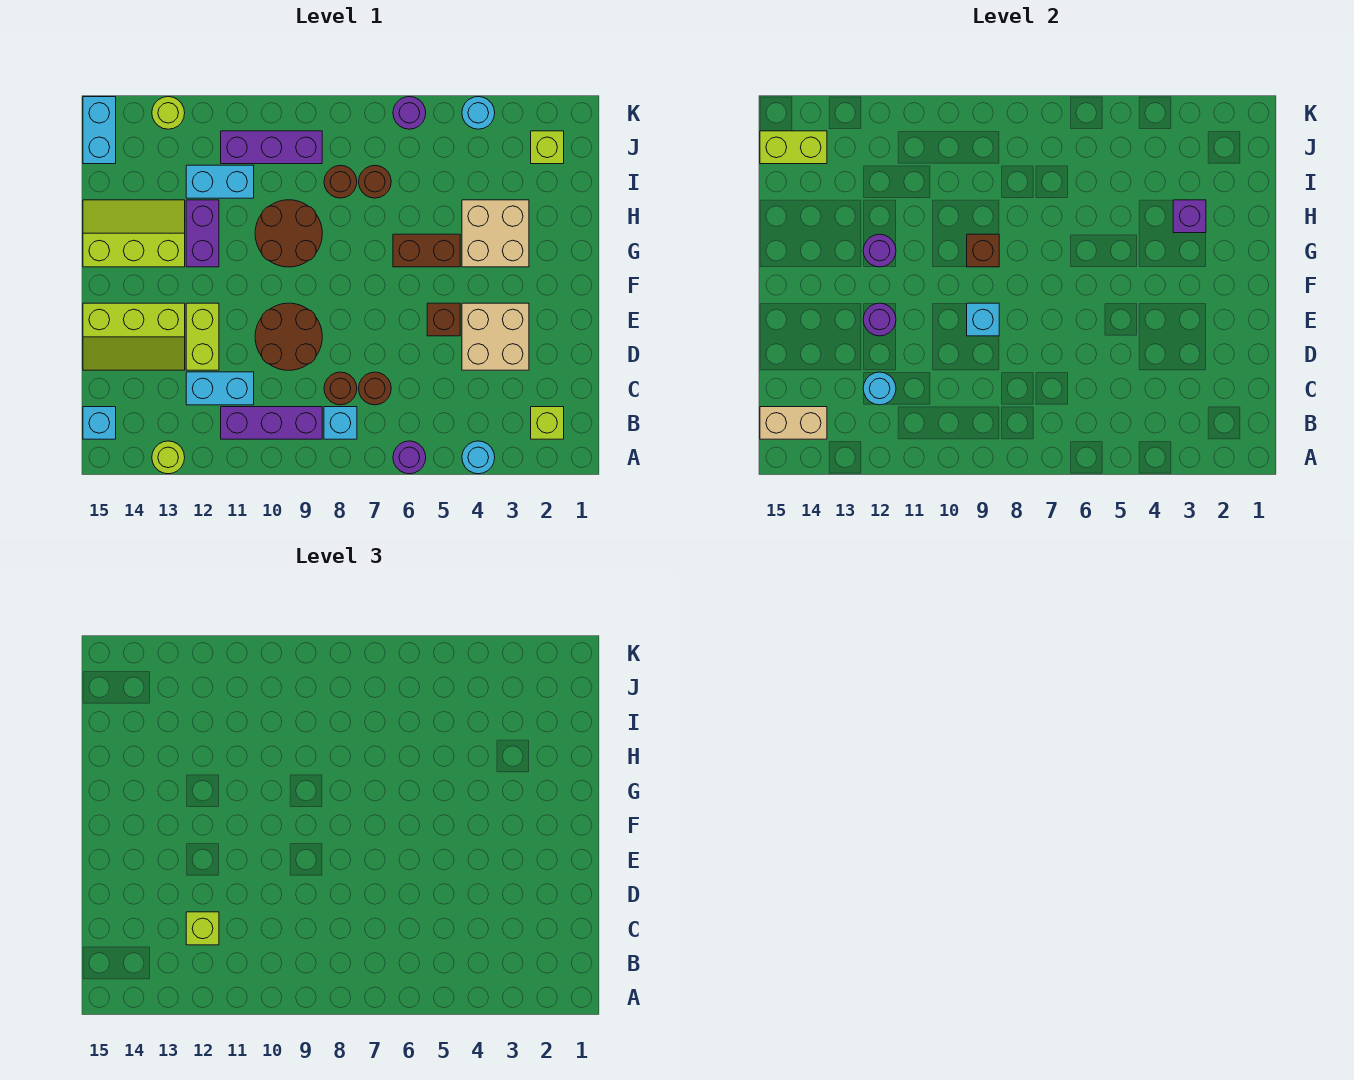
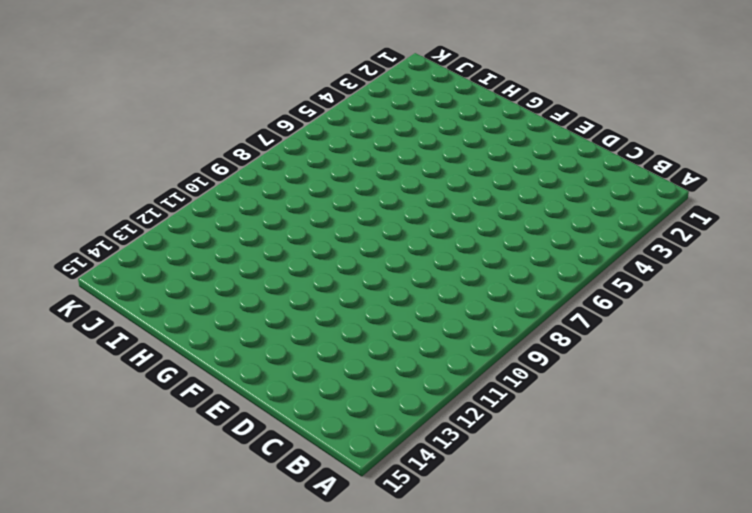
none -> cyan round brick A4 level 1
none -> purple round brick A6 level 1
none -> lime round brick A13 level 1
none -> lime brick B2 level 1

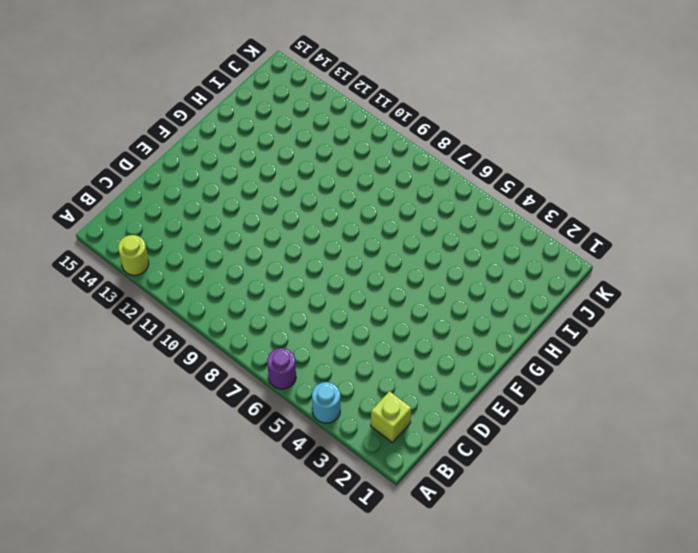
none -> cyan brick B8 level 1
none -> purple brick B9:B11 level 1
none -> cyan brick B15 level 1
none -> brown round brick C7 level 1

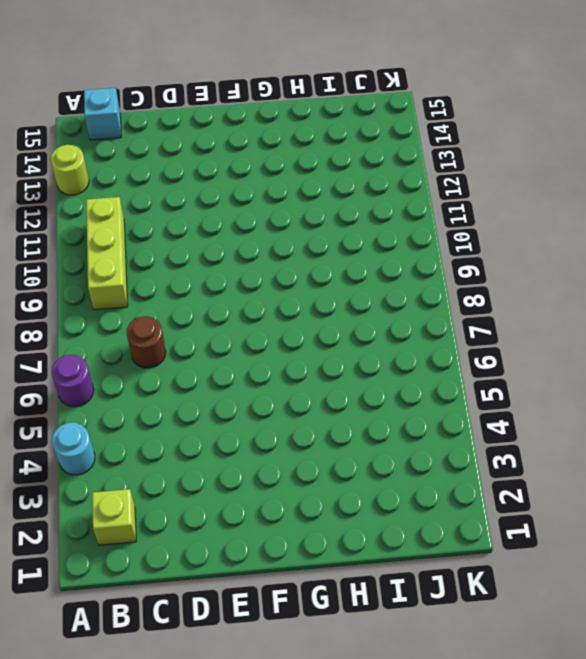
lime brick B9:B11 level 1 -> purple brick B9:B11 level 1
none -> cyan brick B8 level 1
none -> brown round brick C8 level 1
none -> cyan brick C11:C12 level 1
none -> tan brick D3:E4 level 1

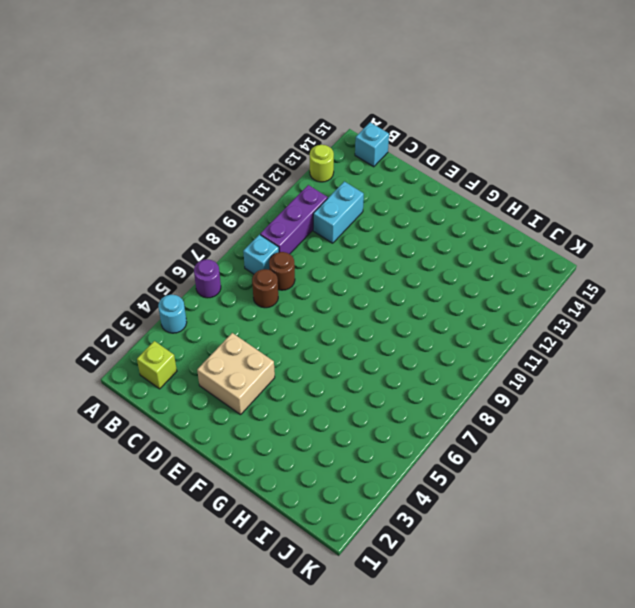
none -> brown round brick D9:E10 level 1
none -> lime brick D12:E12 level 1
none -> lime slope D13:E15 level 1 top E
none -> brown brick E5 level 1

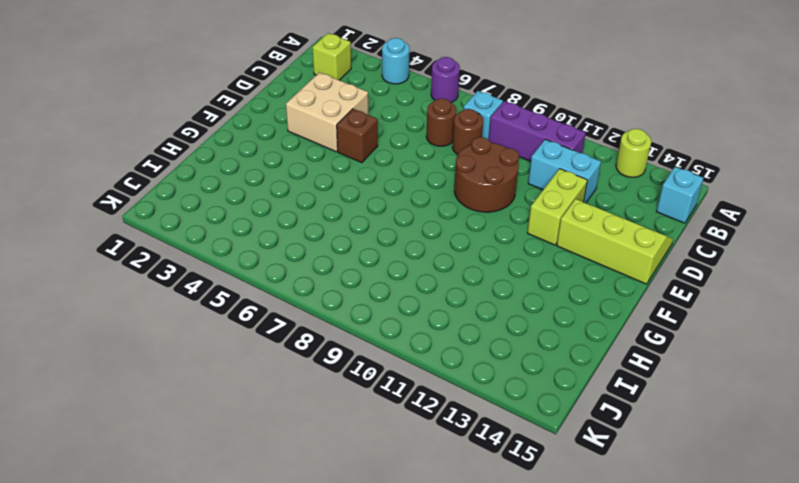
none -> tan brick G3:H4 level 1
none -> brown brick G5:G6 level 1
none -> brown round brick G9:H10 level 1
none -> purple brick G12:H12 level 1

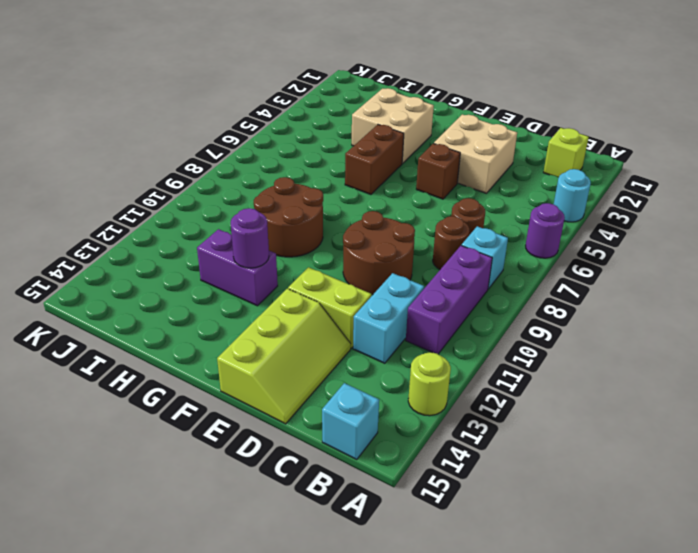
none -> lime slope G13:H15 level 1 top G
none -> brown round brick I7 level 1
none -> brown round brick I8 level 1
none -> cyan brick I11:I12 level 1

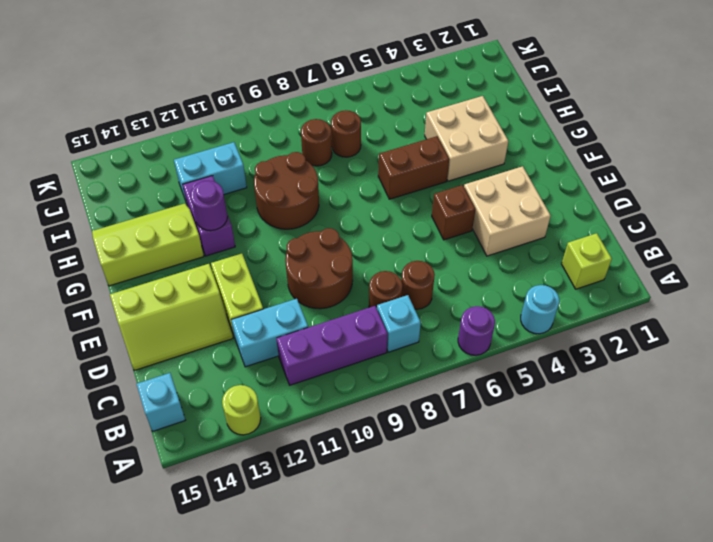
none -> lime brick J2 level 1
none -> purple brick J9:J11 level 1
none -> cyan brick J15:K15 level 1
none -> cyan round brick K4 level 1

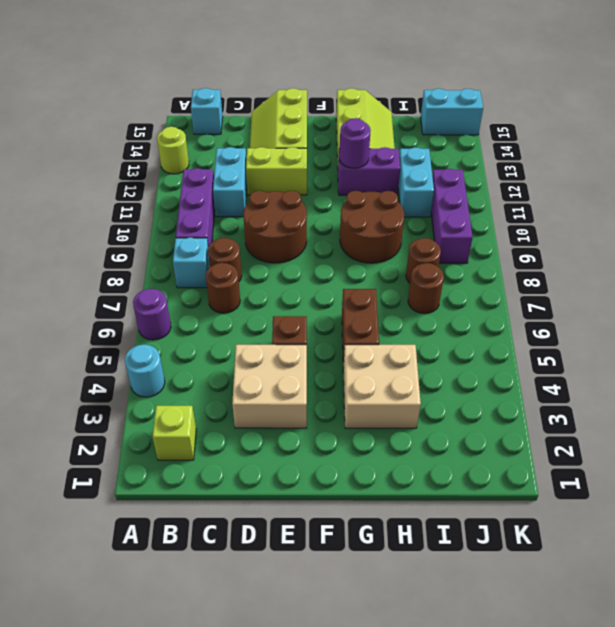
none -> lime brick J2 level 1
none -> cyan round brick K4 level 1
none -> purple round brick K6 level 1
none -> lime round brick K13 level 1

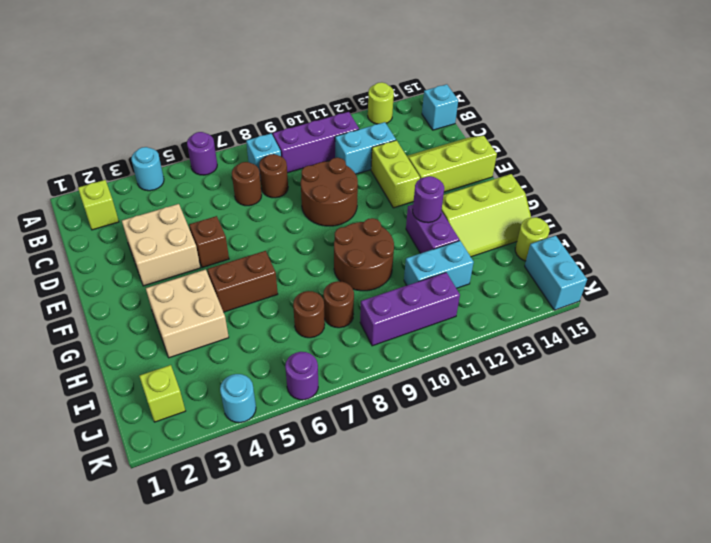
lime round brick I15 level 1 -> lime round brick K13 level 1
none -> tan brick B14:B15 level 2
none -> cyan round brick C12 level 2
none -> cyan brick E9 level 2
none -> purple round brick E12 level 2

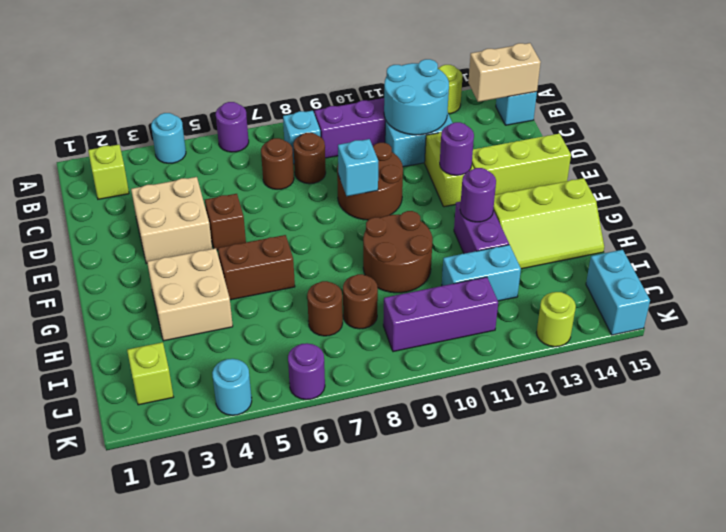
cyan round brick B11:C12 level 2 -> cyan round brick C12 level 2
none -> brown brick G9 level 2
none -> purple brick H3 level 2
none -> lime brick J14:J15 level 2
none -> lime brick C12 level 3

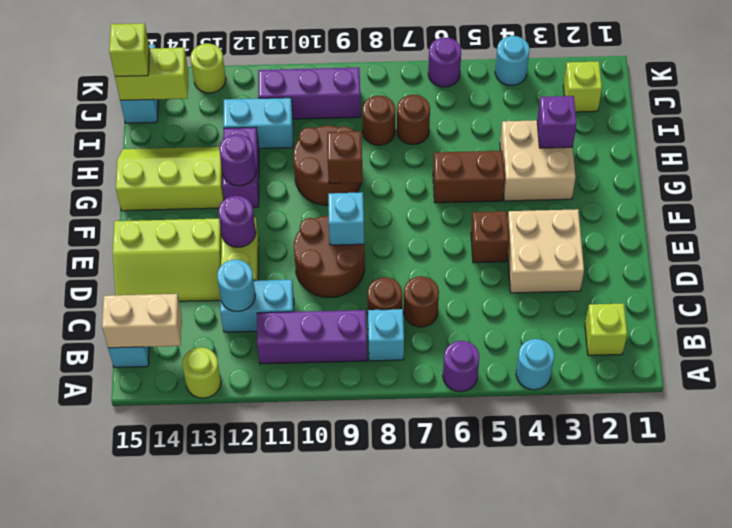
lime brick J15 level 3 -> lime brick C12 level 3

